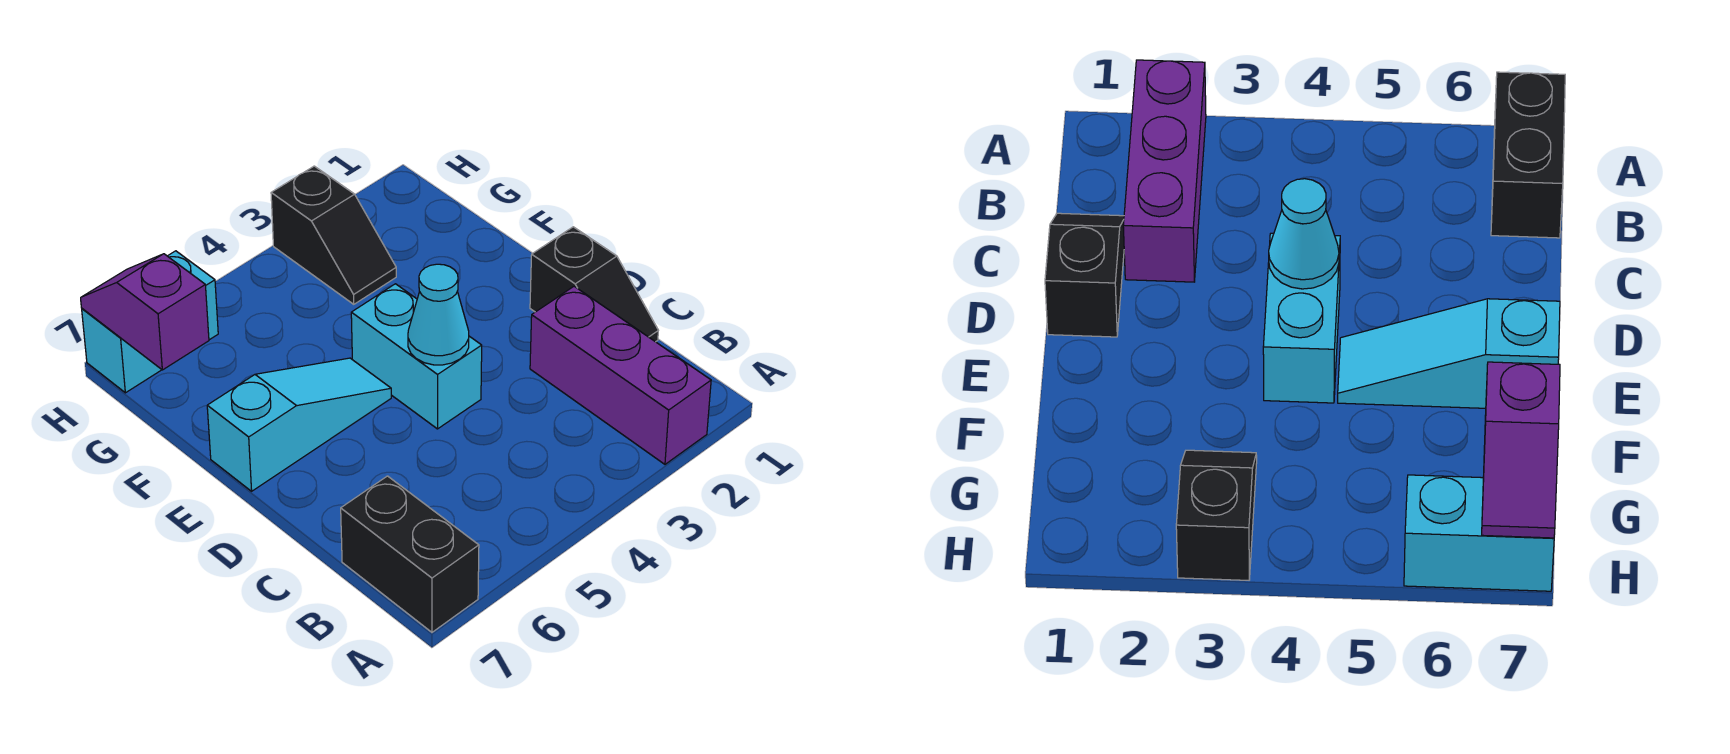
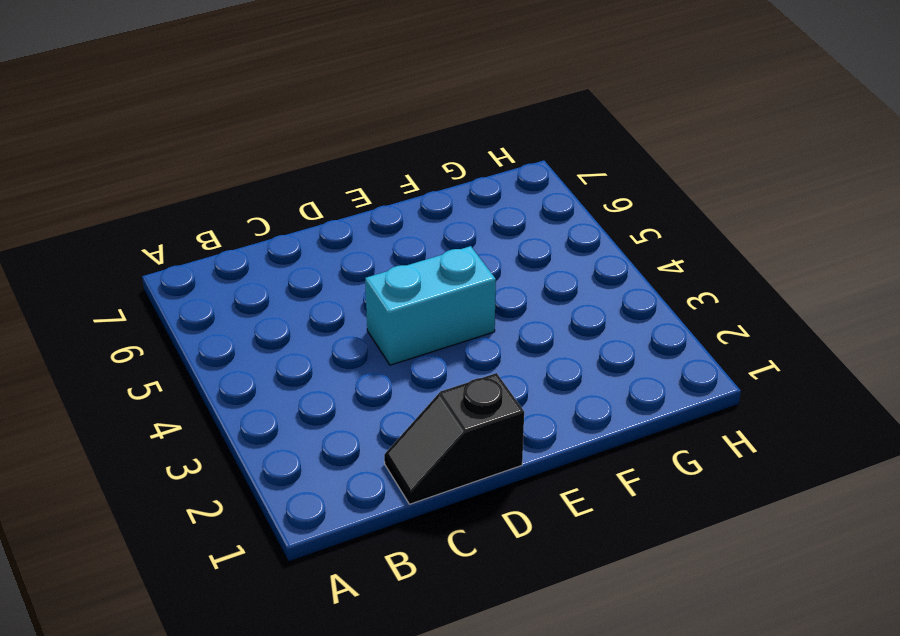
none -> purple brick A2:C2 level 1
none -> black brick A7:B7 level 1

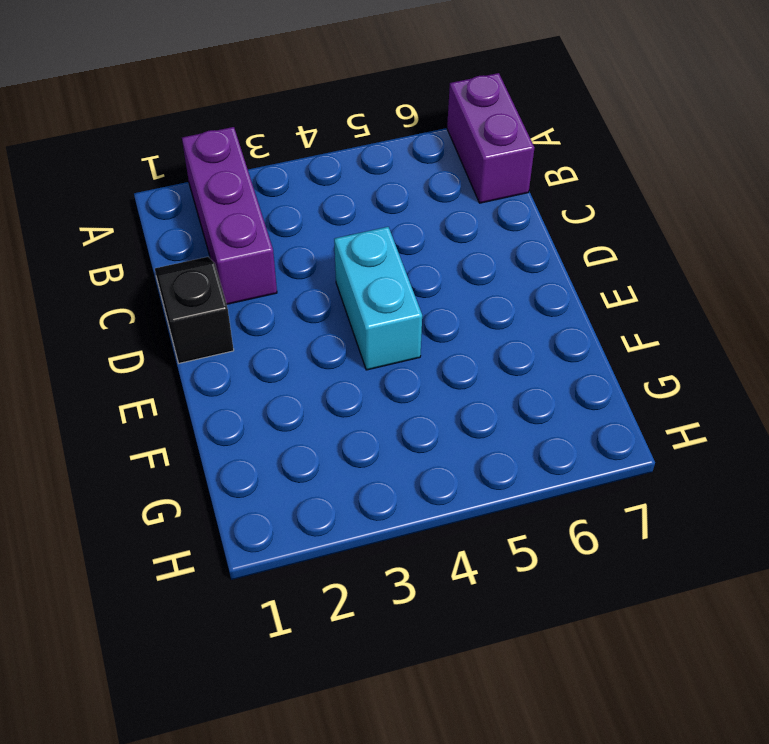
purple brick A7:B7 level 1 -> black brick A7:B7 level 1
none -> cyan slope E5:E7 level 1 top 7
none -> black slope G3:H3 level 1 top H

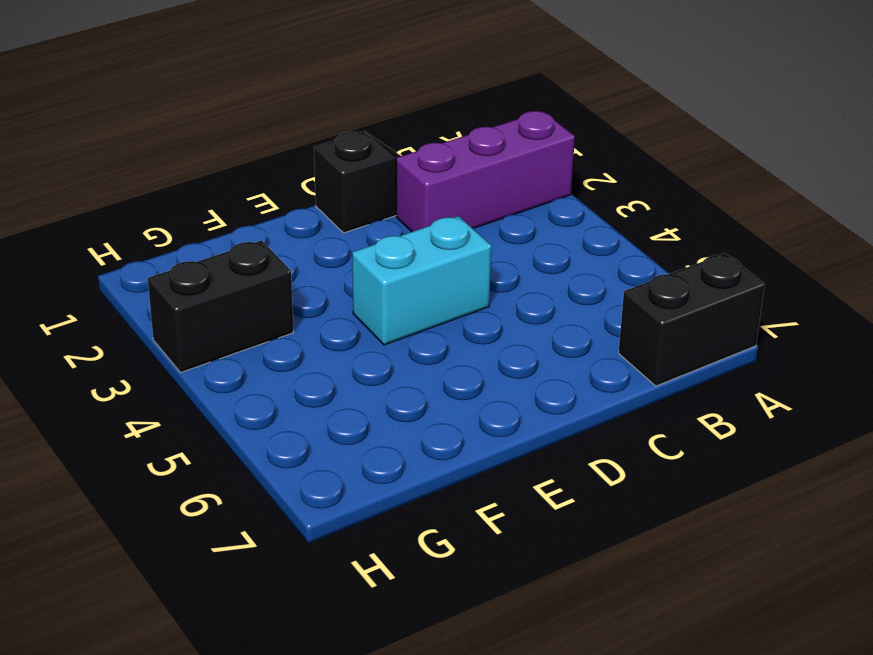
black brick G3:H3 level 1 -> black slope G3:H3 level 1 top H
none -> cyan slope E5:E7 level 1 top 7
none -> cyan brick H6:H7 level 1

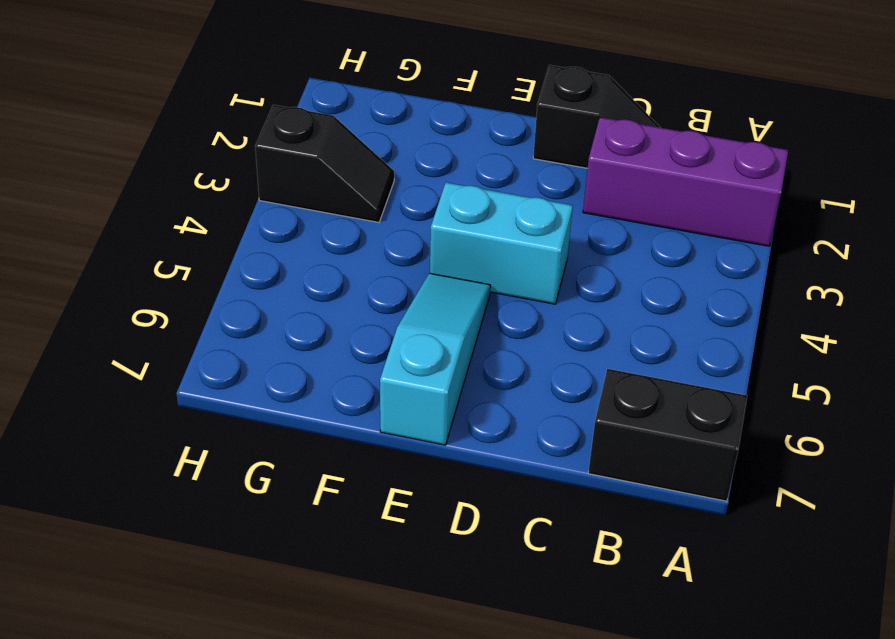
none -> cyan brick H6:H7 level 1
none -> cyan cone D4 level 2

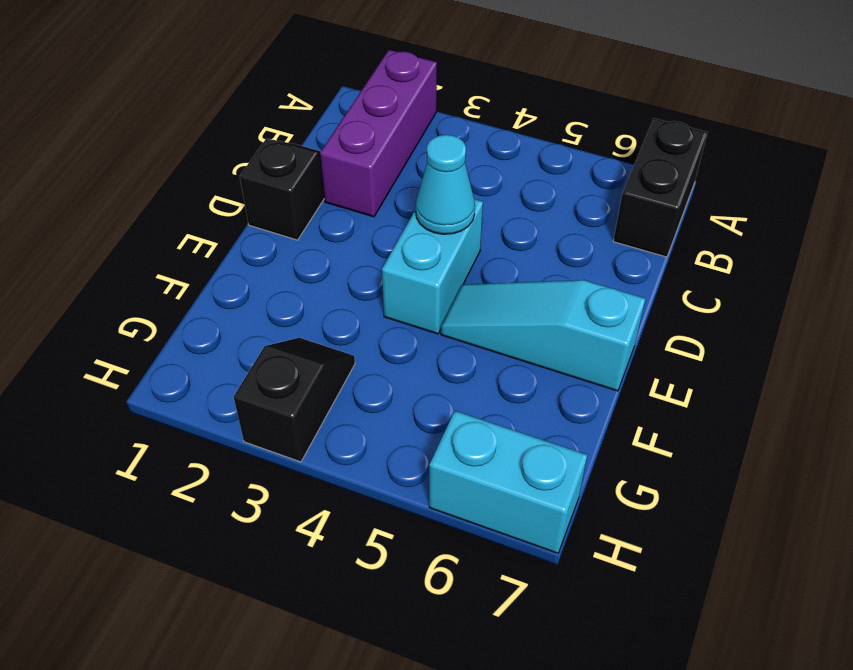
none -> purple slope G7:H7 level 2 top G

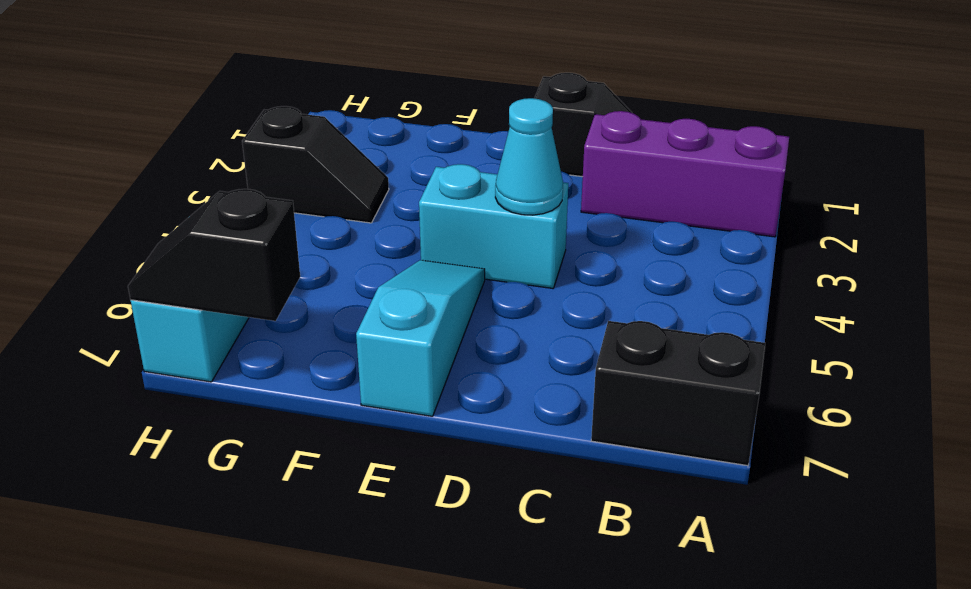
black slope G7:H7 level 2 top G -> purple slope G7:H7 level 2 top G

